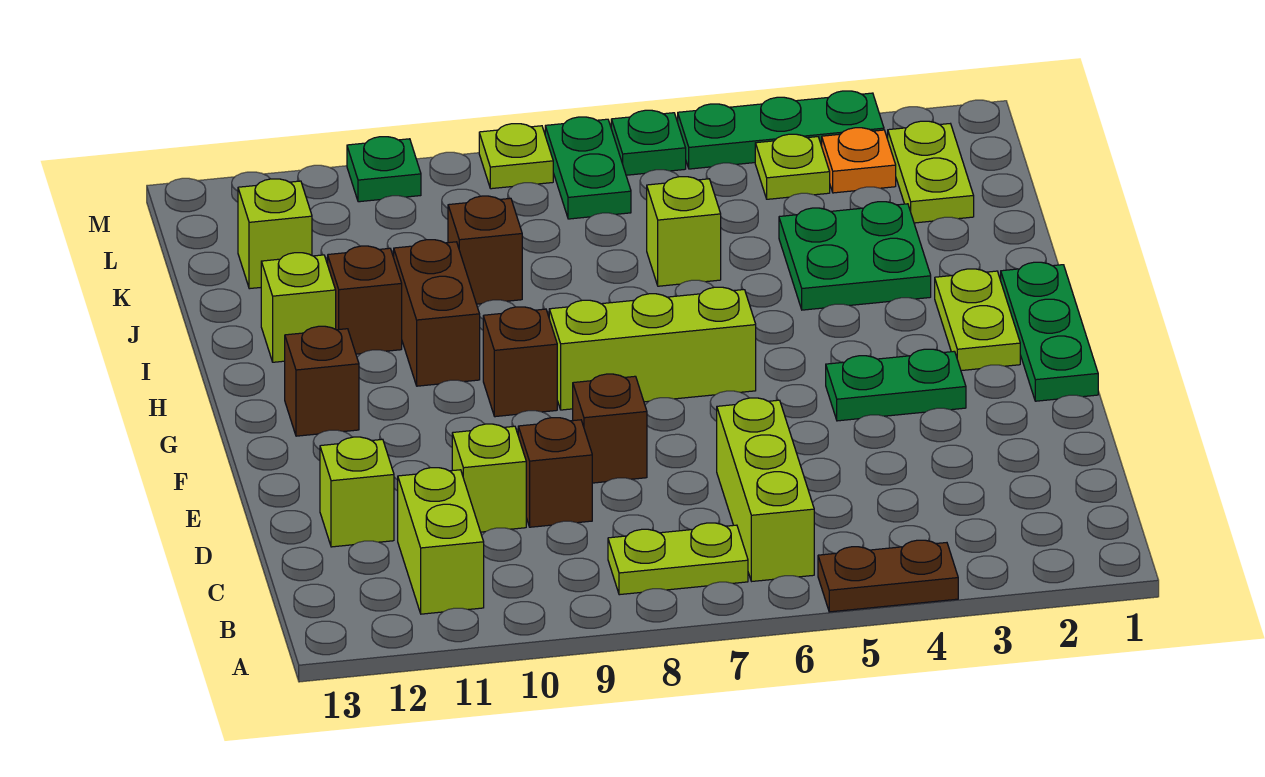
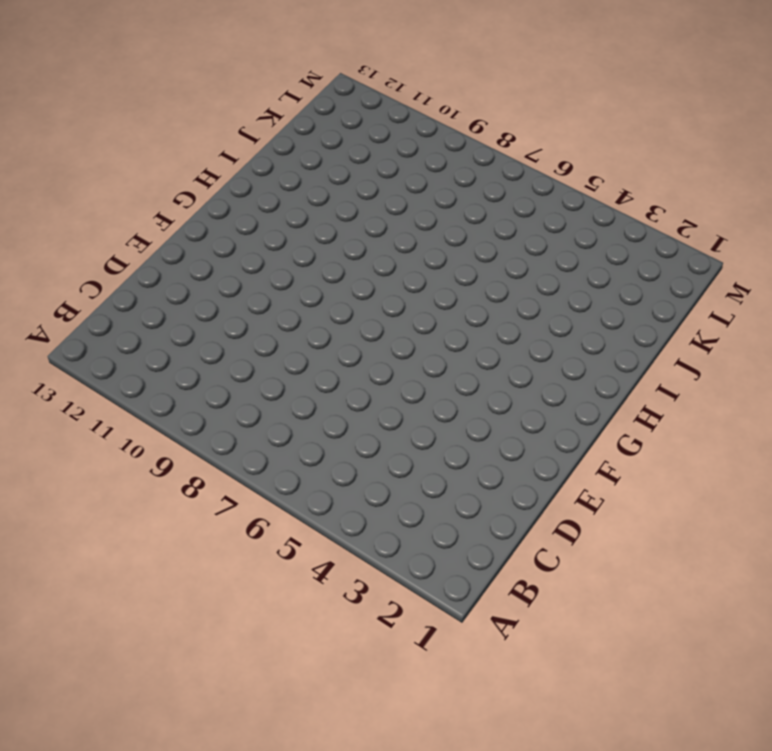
none -> brown plate A4:A5 level 1
none -> lime brick B6:D6 level 1
none -> lime plate B7:B8 level 1

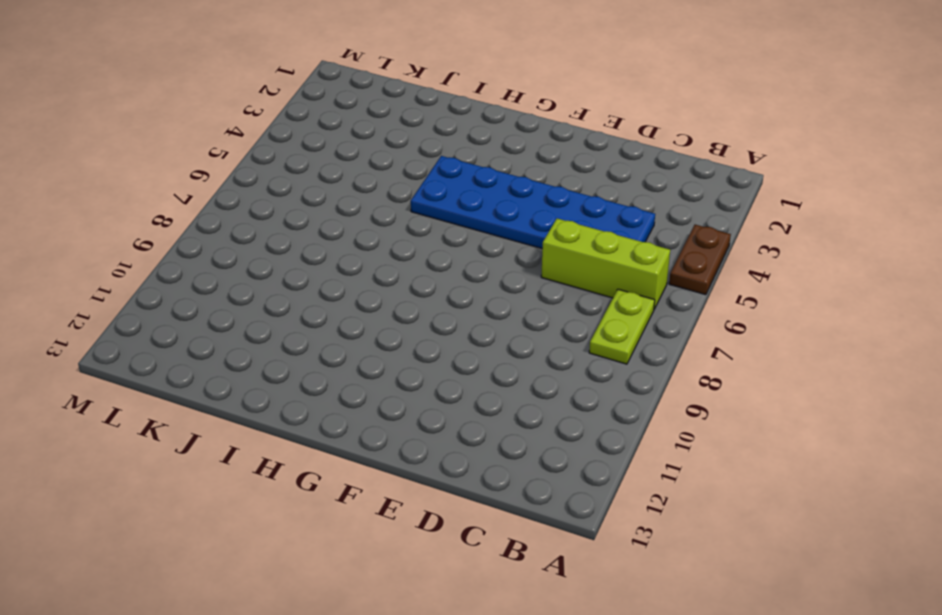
blue plate C4:H5 level 1 -> green plate F3:F4 level 1
none -> lime brick B11:C11 level 1
none -> brown brick D9 level 1
none -> lime brick D10 level 1

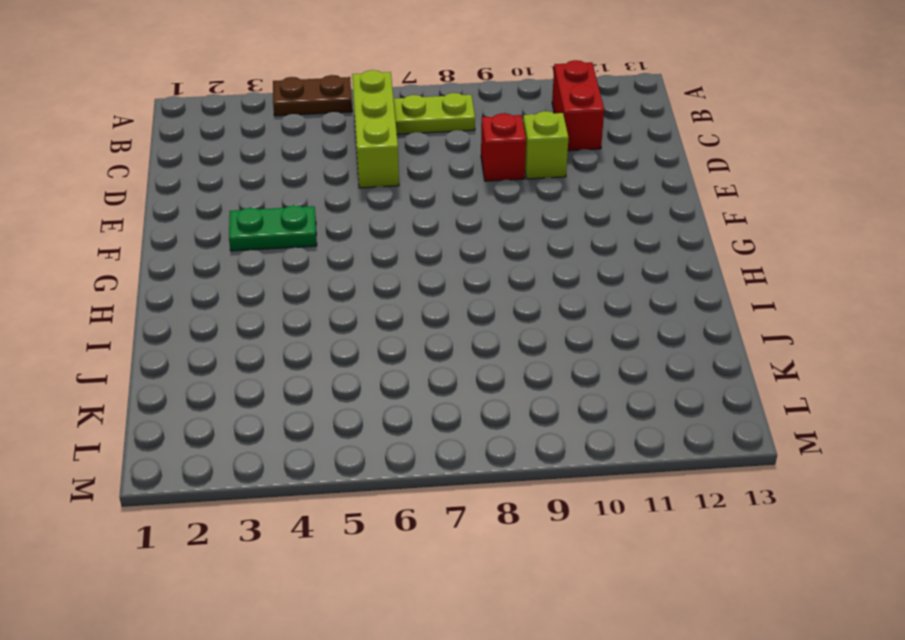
red brick B11:C11 level 1 -> lime brick B11:C11 level 1
red brick D9 level 1 -> brown brick D9 level 1
none -> lime brick D12 level 1
none -> brown brick E8 level 1
none -> green plate F1:H1 level 1

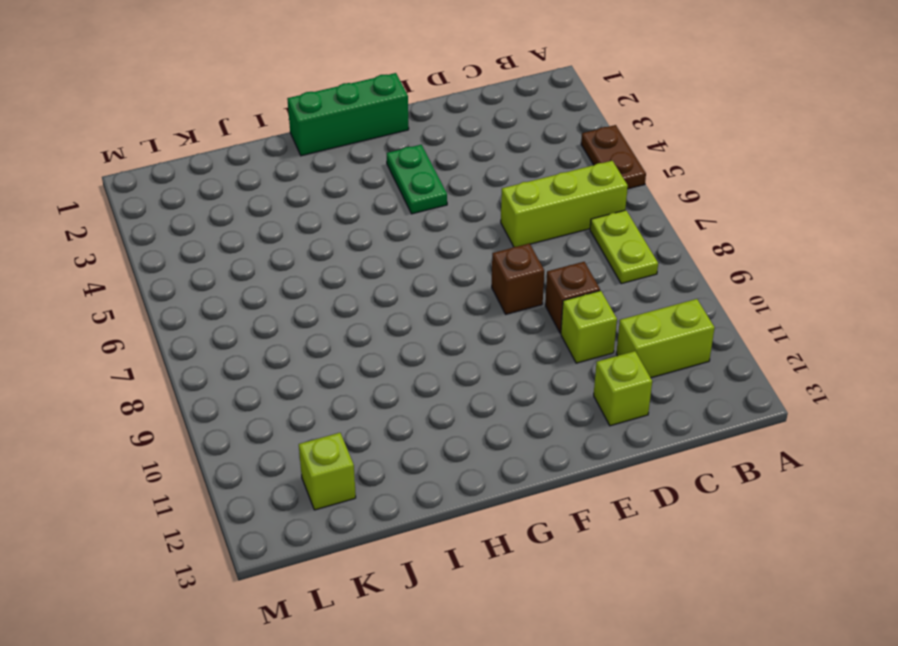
green brick F1:H1 level 1 -> green plate F1:H1 level 1
none -> lime plate G2:H2 level 1
none -> lime brick G6:G8 level 1
none -> brown brick G9 level 1

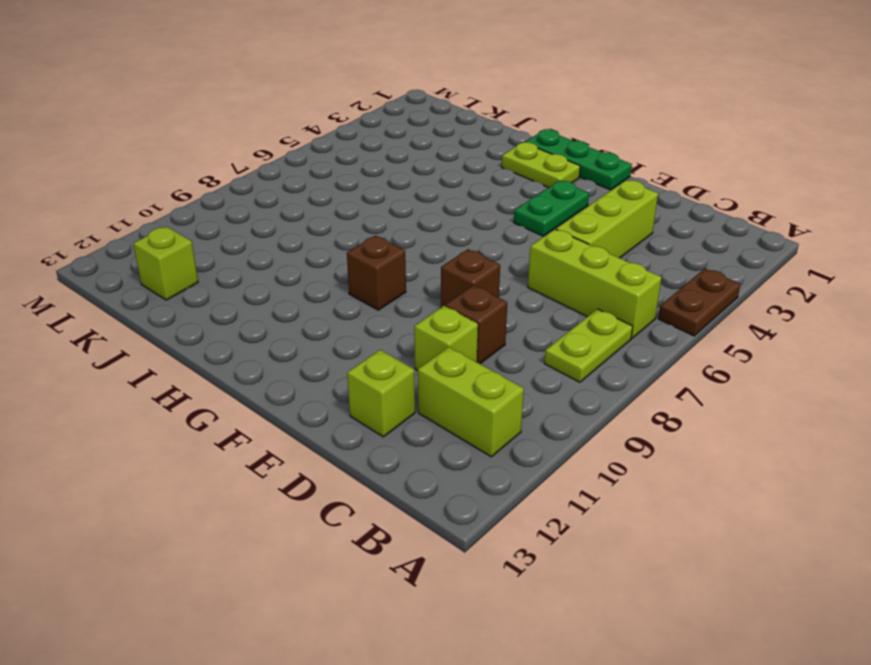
lime brick D3:D5 level 1 -> lime brick G6:G8 level 1
none -> brown brick G12 level 1
none -> brown brick H10:I10 level 1
none -> green plate I3:J4 level 1

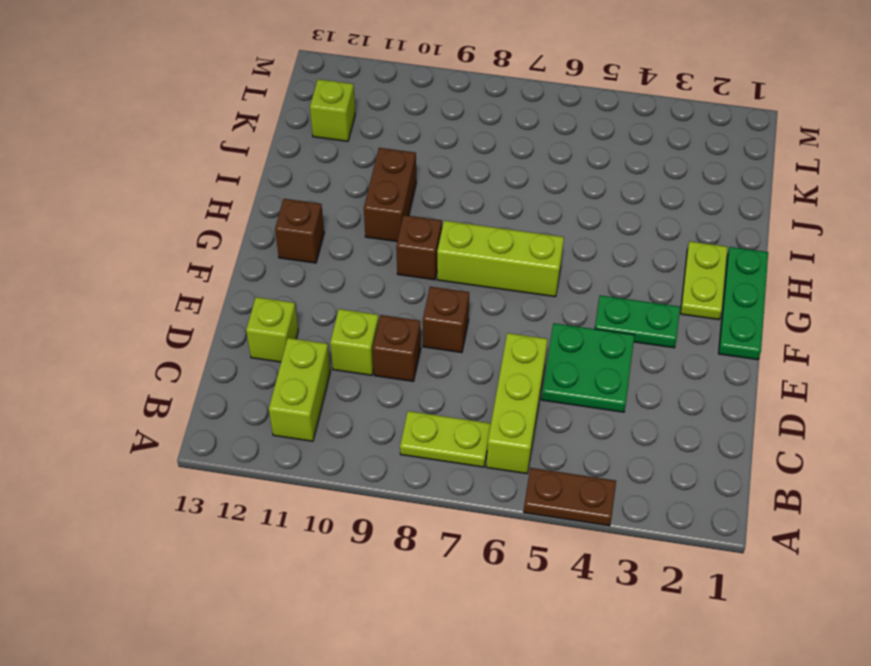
green plate D4:E5 level 1 -> green plate I3:J4 level 1
none -> brown brick I11 level 1
none -> lime brick I12 level 1
none -> lime brick J6 level 1

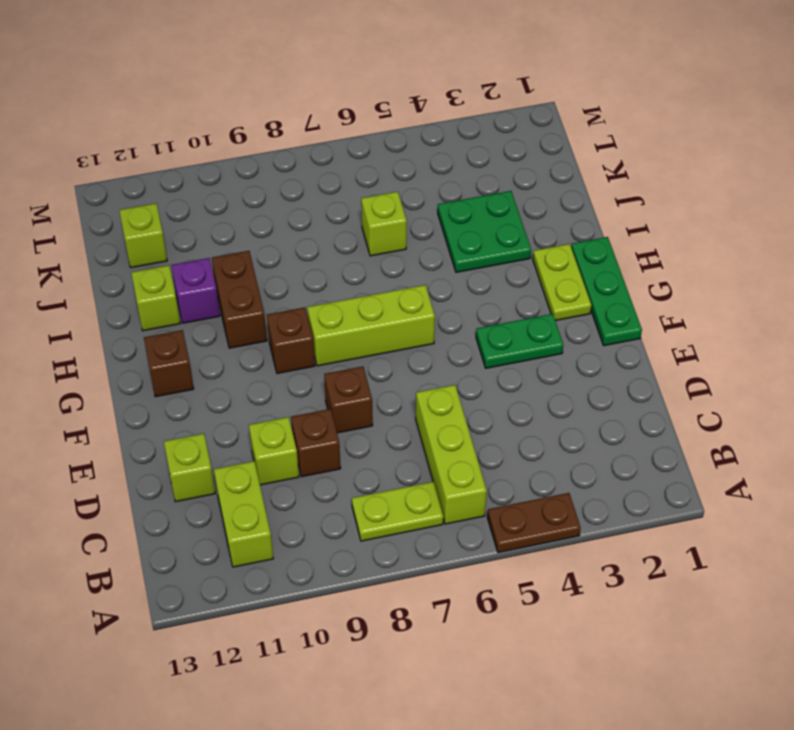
purple brick I11 level 1 -> brown brick I11 level 1
none -> brown brick J9 level 1
none -> lime plate K2:L2 level 1
none -> orange plate L3 level 1

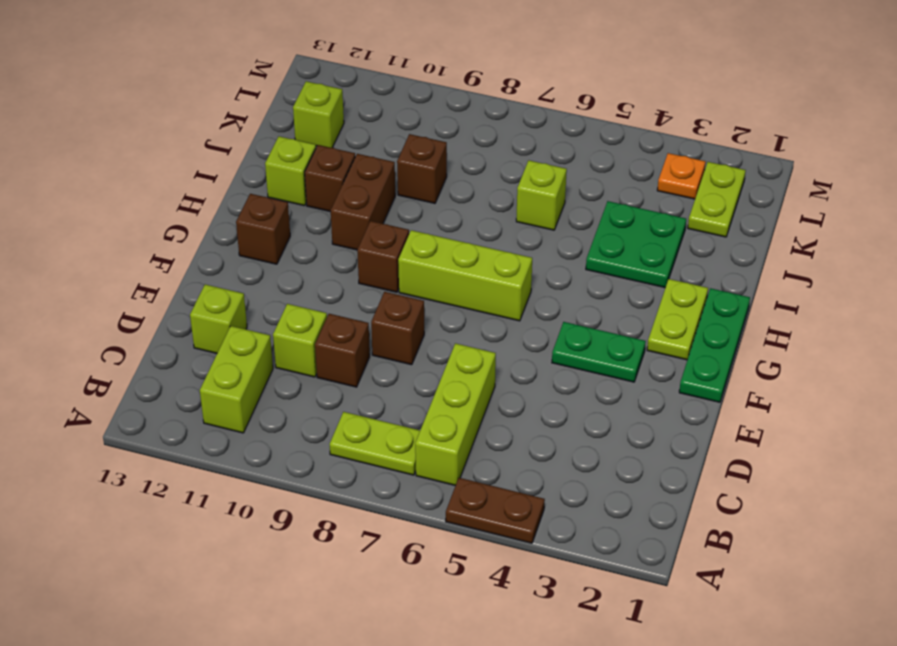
none -> lime plate L4 level 1
none -> green plate L7:M7 level 1
none -> green plate M3:M5 level 1

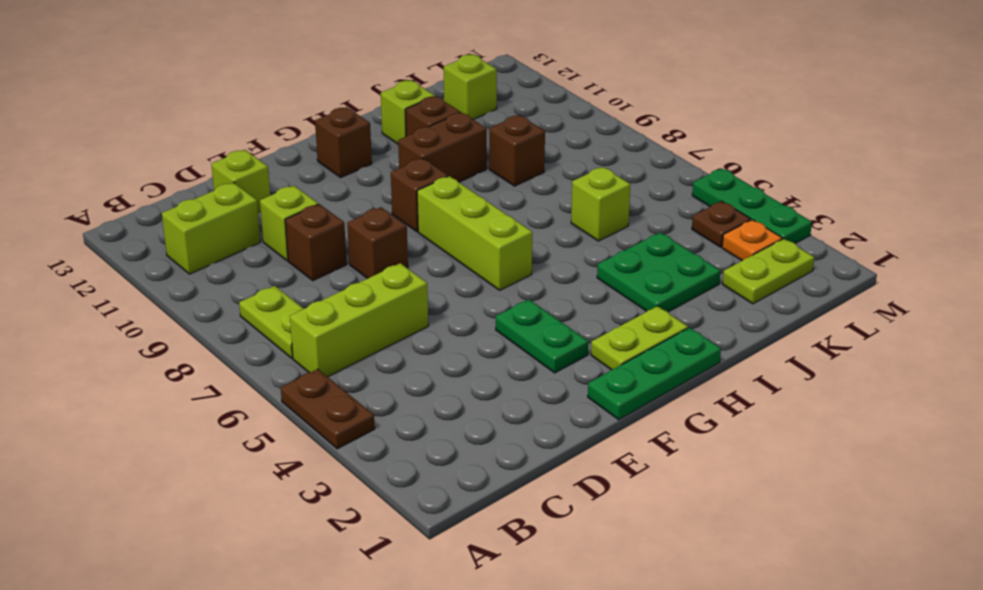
brown plate L4 level 1 -> lime plate L4 level 1
none -> green plate L7:M7 level 1
none -> green plate M6 level 1
none -> lime plate M8 level 1

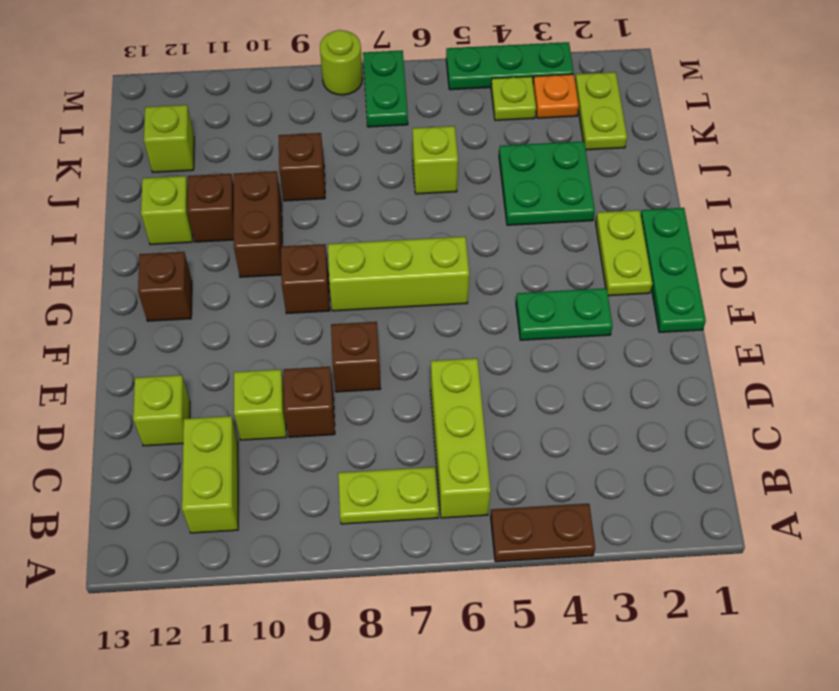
lime round brick M8 level 1 -> lime plate M8 level 1
none -> green plate M6 level 1
none -> green plate M10 level 1

